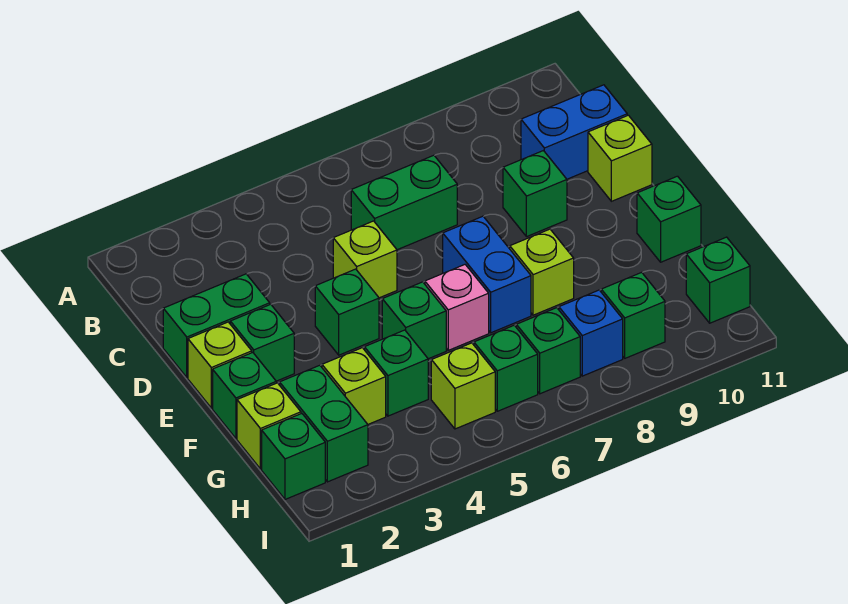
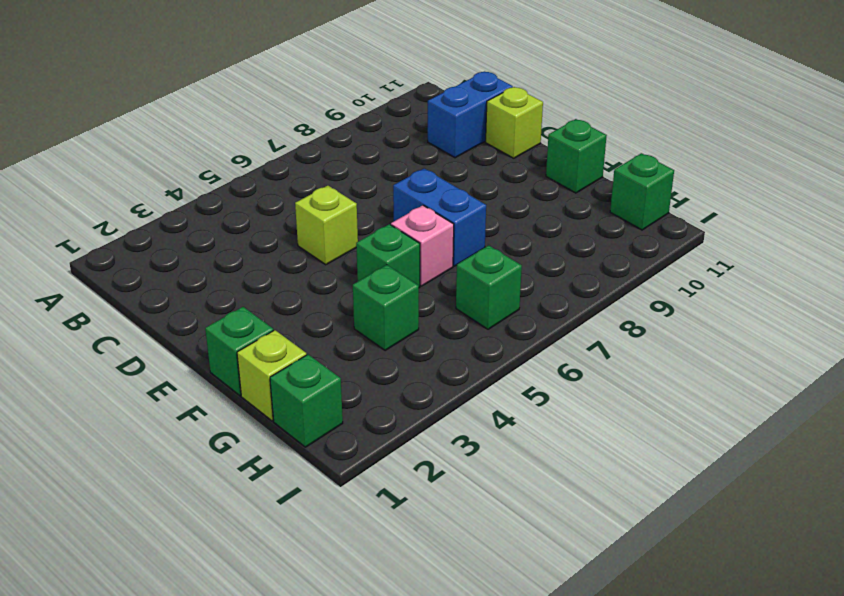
none -> green brick C6:C7 level 1
none -> green brick D1:D2 level 1
none -> green brick D9 level 1

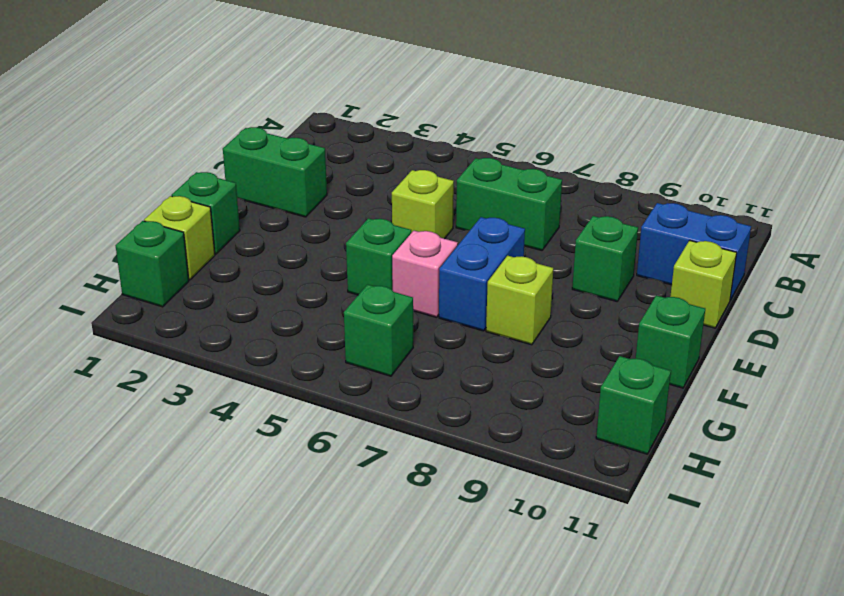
none -> lime brick E1 level 1
none -> green brick E2 level 1
none -> green brick E4 level 1

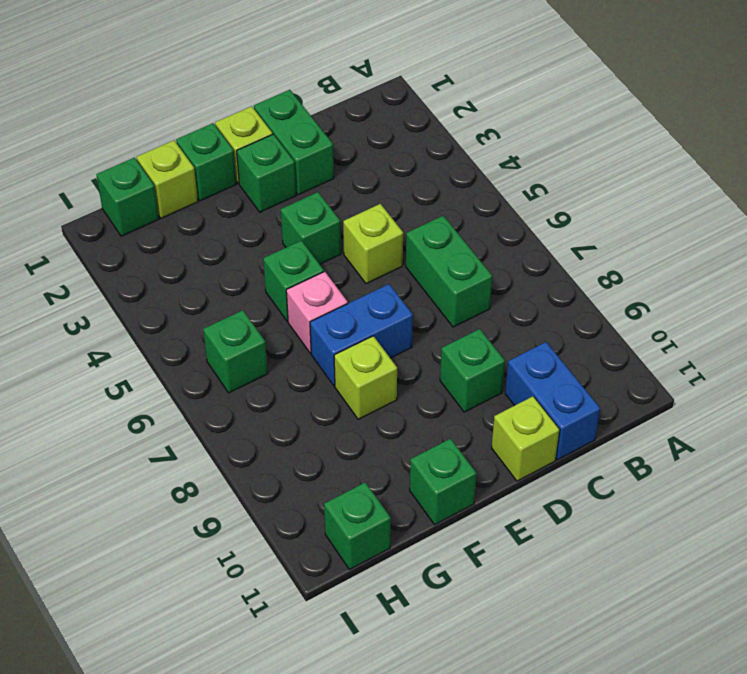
none -> green brick G2:H2 level 1
none -> lime brick G3 level 1
none -> green brick G4 level 1

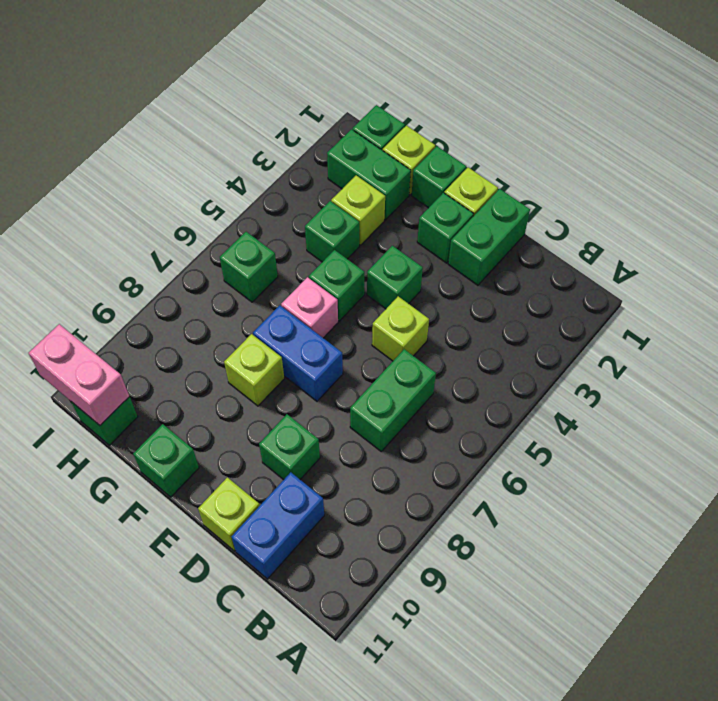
pink brick H11:I11 level 2 -> none
none -> lime brick H5 level 1
none -> green brick H7 level 1
none -> blue brick H8 level 1

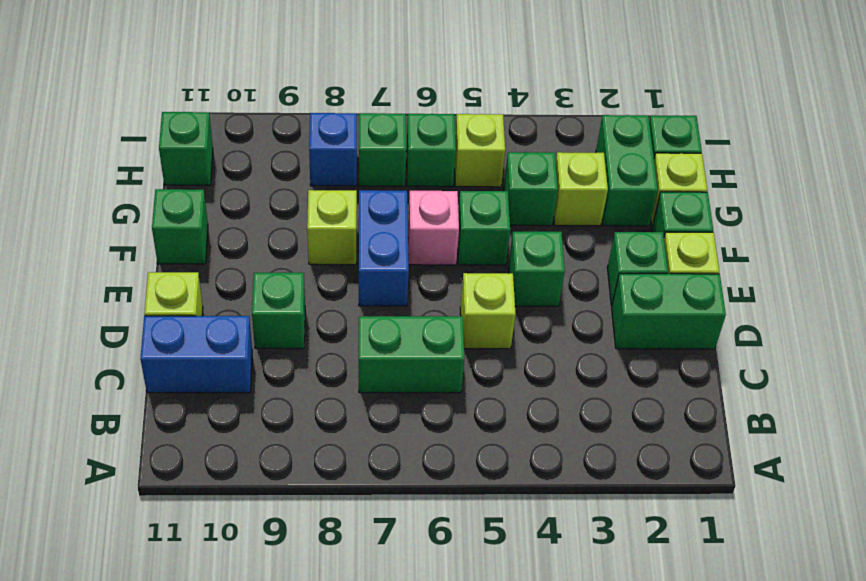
none -> green brick H9 level 1

